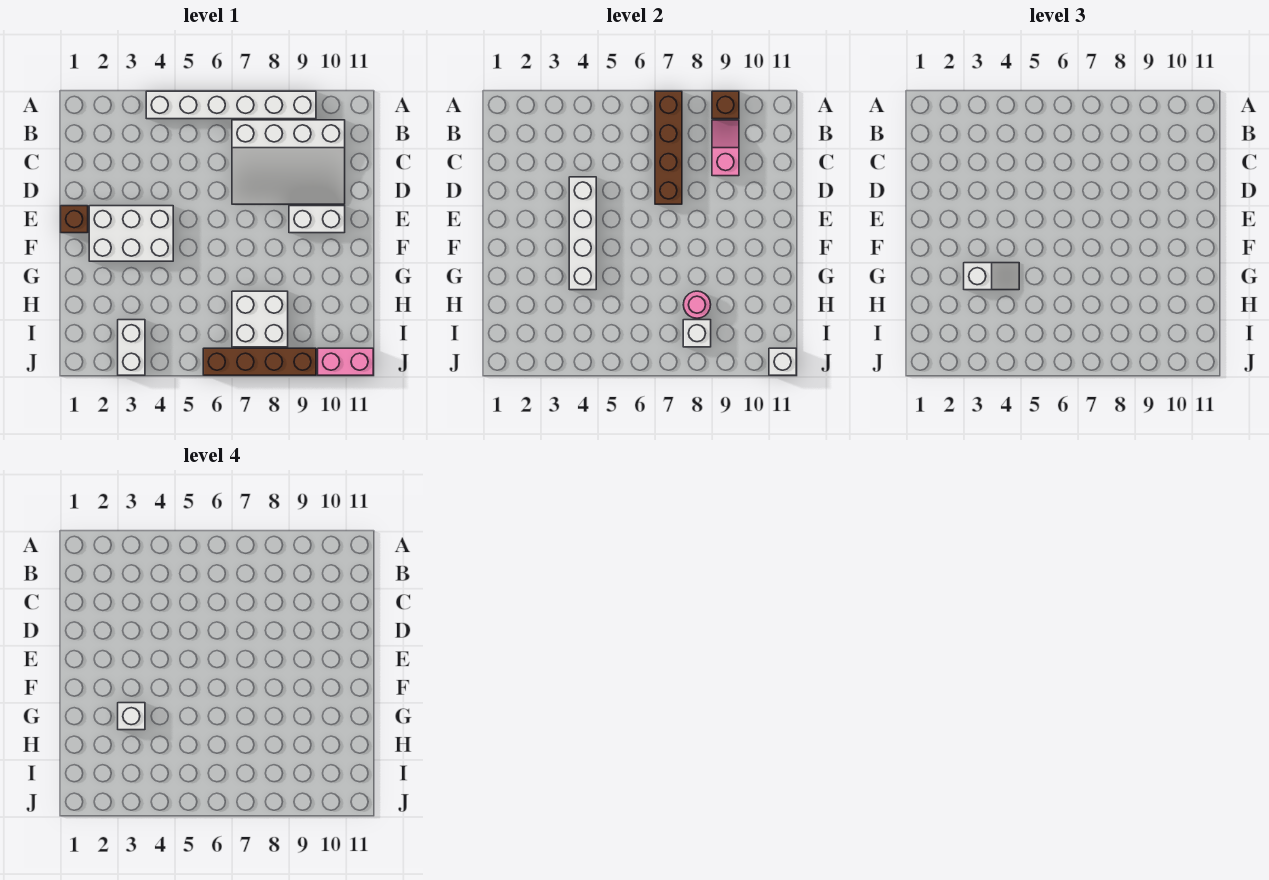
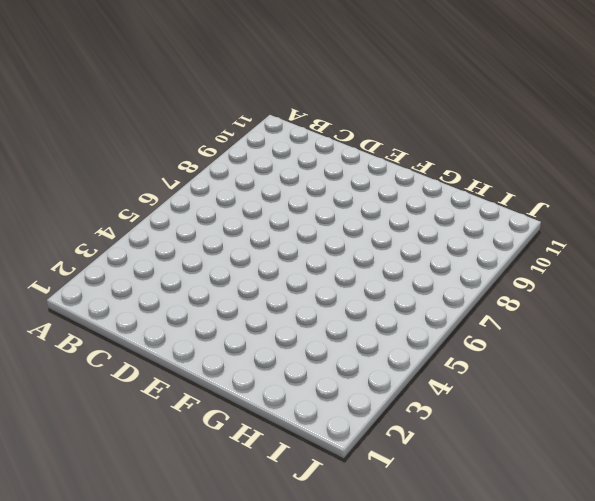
none -> white brick A4:A9 level 1
none -> white slope B7:D10 level 1 top B
none -> brown brick E1 level 1

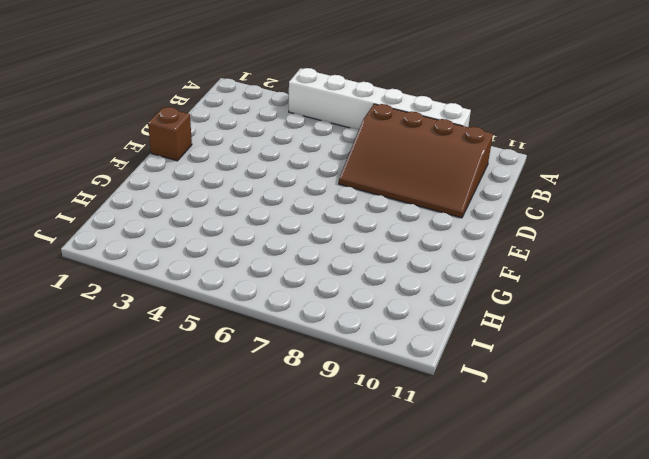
brown slope B7:D10 level 1 top B -> white slope B7:D10 level 1 top B
none -> white brick E2:F4 level 1
none -> white brick E9:E10 level 1
none -> white brick H7:I8 level 1

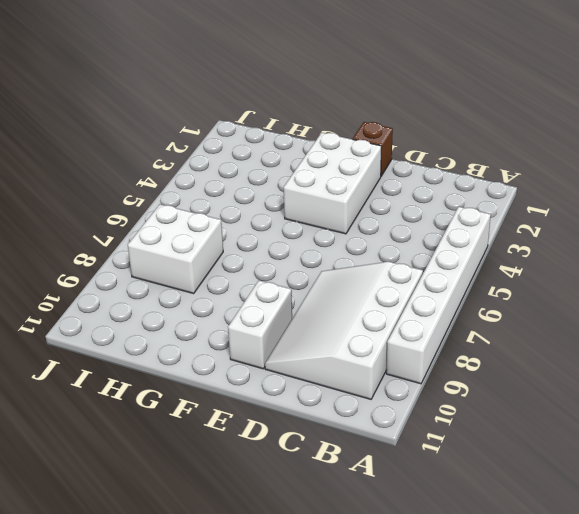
none -> white brick I3:J3 level 1
none -> brown brick J6:J9 level 1
none -> pink brick J10:J11 level 1

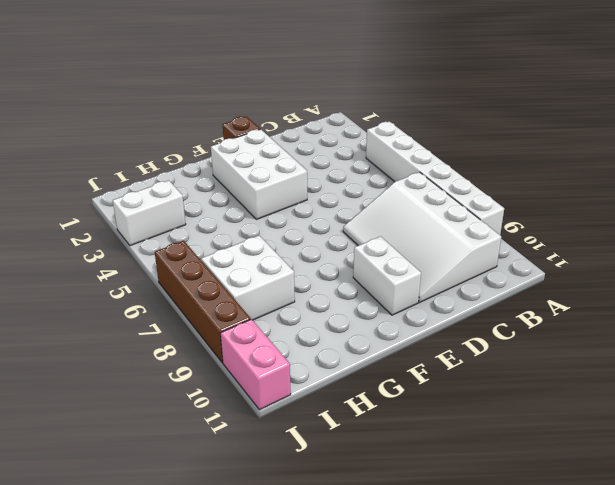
none -> brown brick A7:D7 level 2
none -> brown brick A9 level 2
none -> pink slope B9:C9 level 2 top C

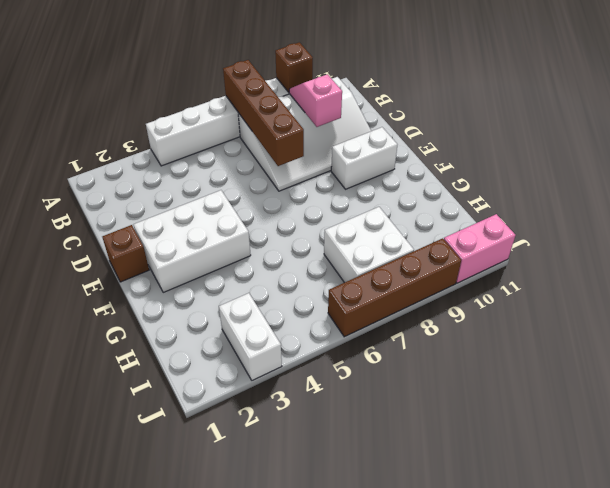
none -> white brick D4:G4 level 2
none -> pink round brick H8 level 2
none -> white brick I8 level 2

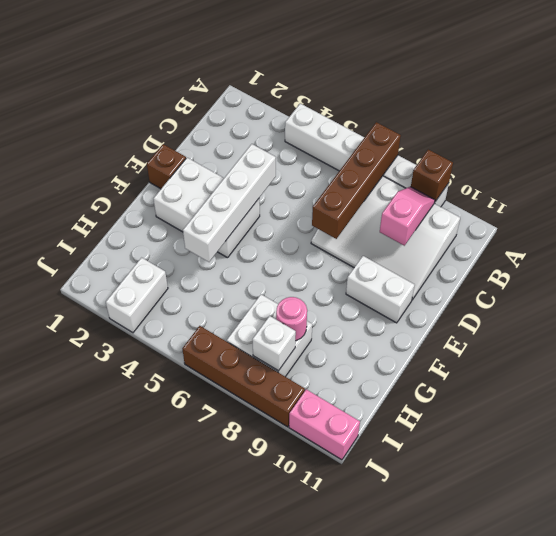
none -> white brick J11 level 2
none -> white slope G3:G4 level 3 top 3
none -> white brick G3 level 4

